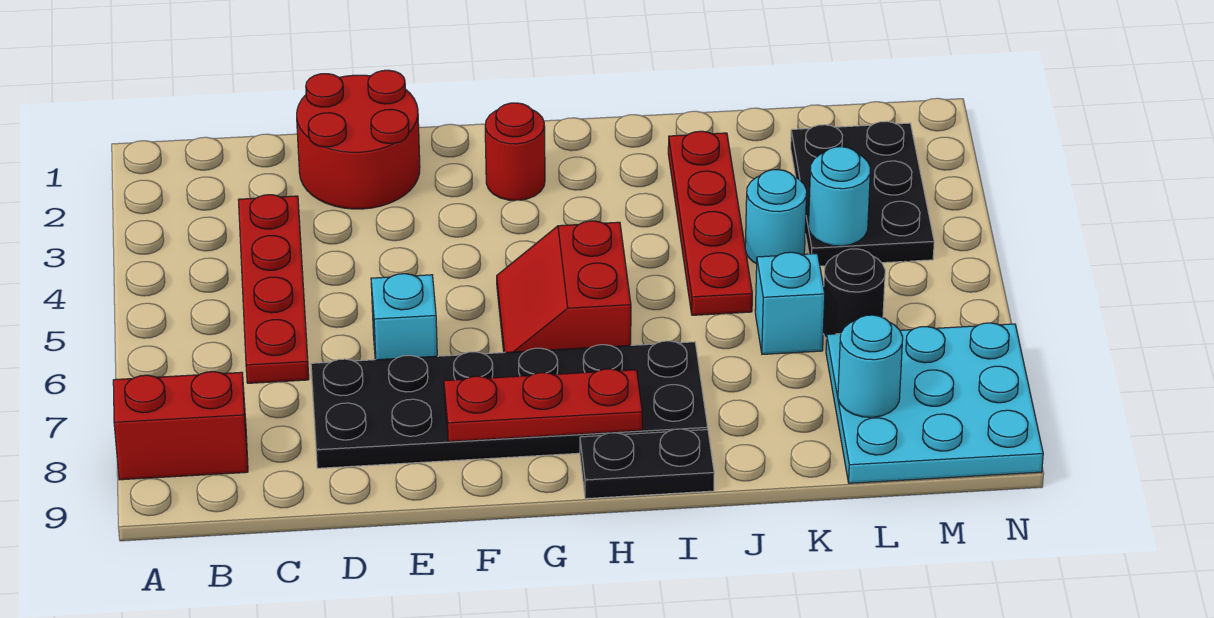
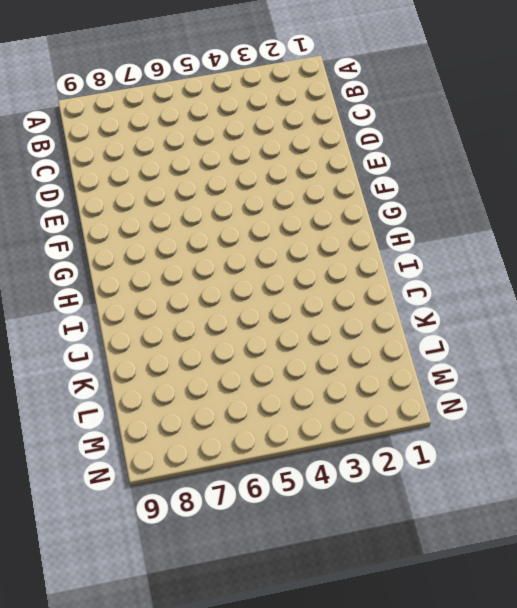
none -> red brick A8:B8 level 1
none -> red plate C3:C6 level 1
none -> red round brick D1:E2 level 1

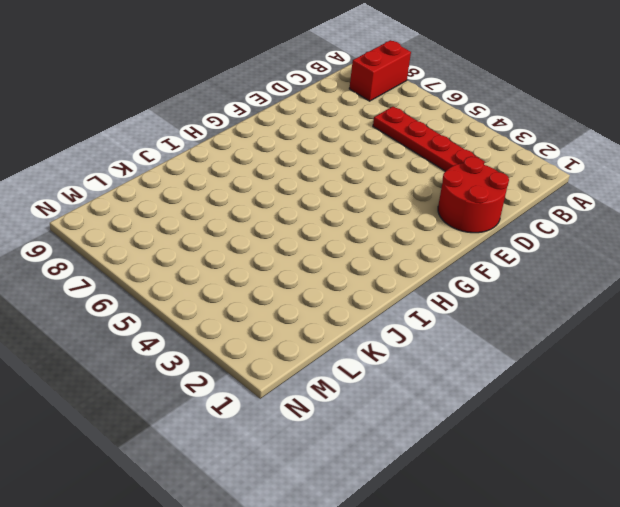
none -> black plate D7:I8 level 1
none -> cyan brick E6 level 1
none -> red round brick G2 level 1

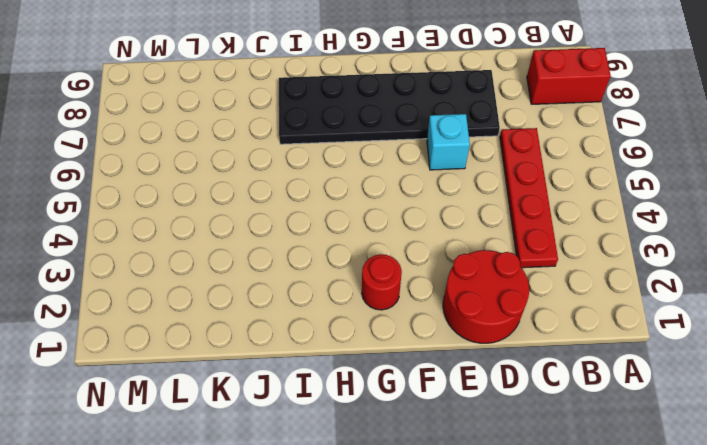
none -> red slope G5:H6 level 1 top H
none -> black plate H9:I9 level 1
none -> red plate J2:J5 level 1

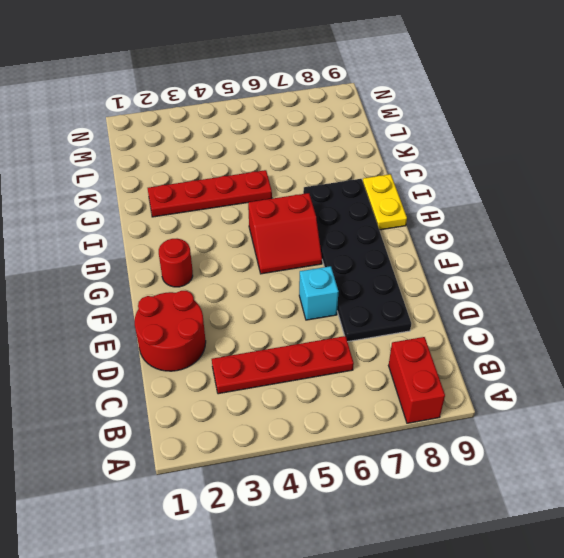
yellow plate H9:I9 level 1 -> black plate H9:I9 level 1
none -> cyan round brick K4 level 1
none -> cyan brick K6 level 1
none -> black plate L2:M4 level 1

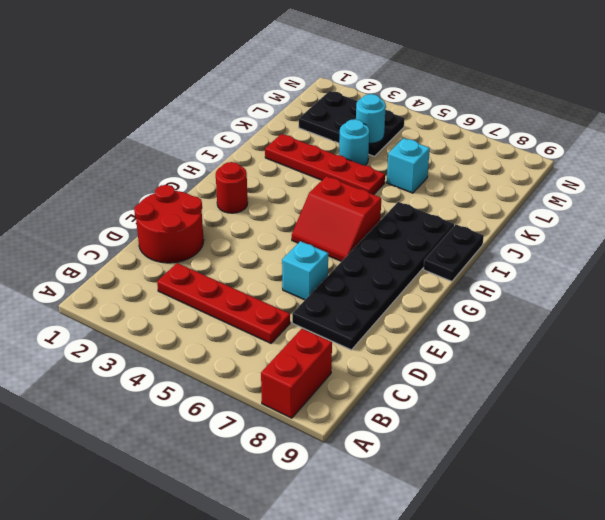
none -> black round brick L6 level 1
none -> cyan plate L7:N9 level 1
none -> red plate F8:H8 level 2

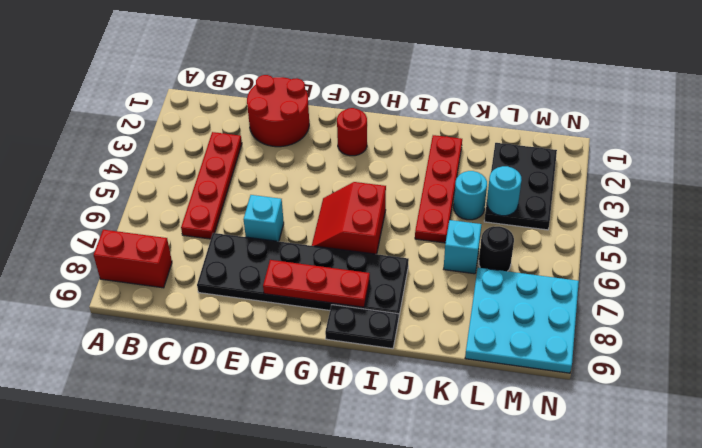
none -> cyan round brick L8 level 2

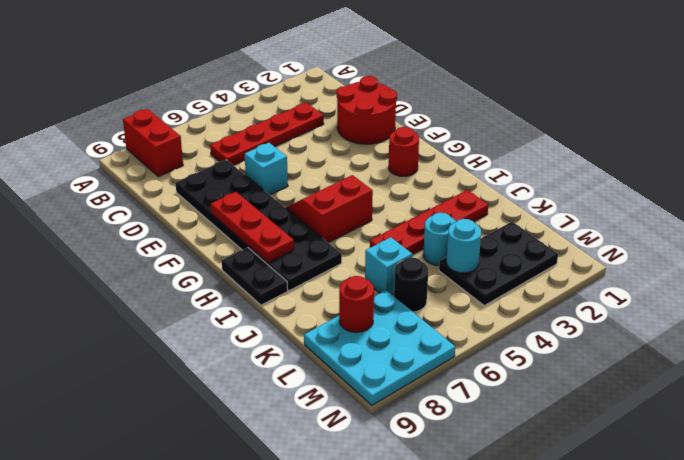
red round brick L8 level 2 -> cyan round brick L8 level 2

